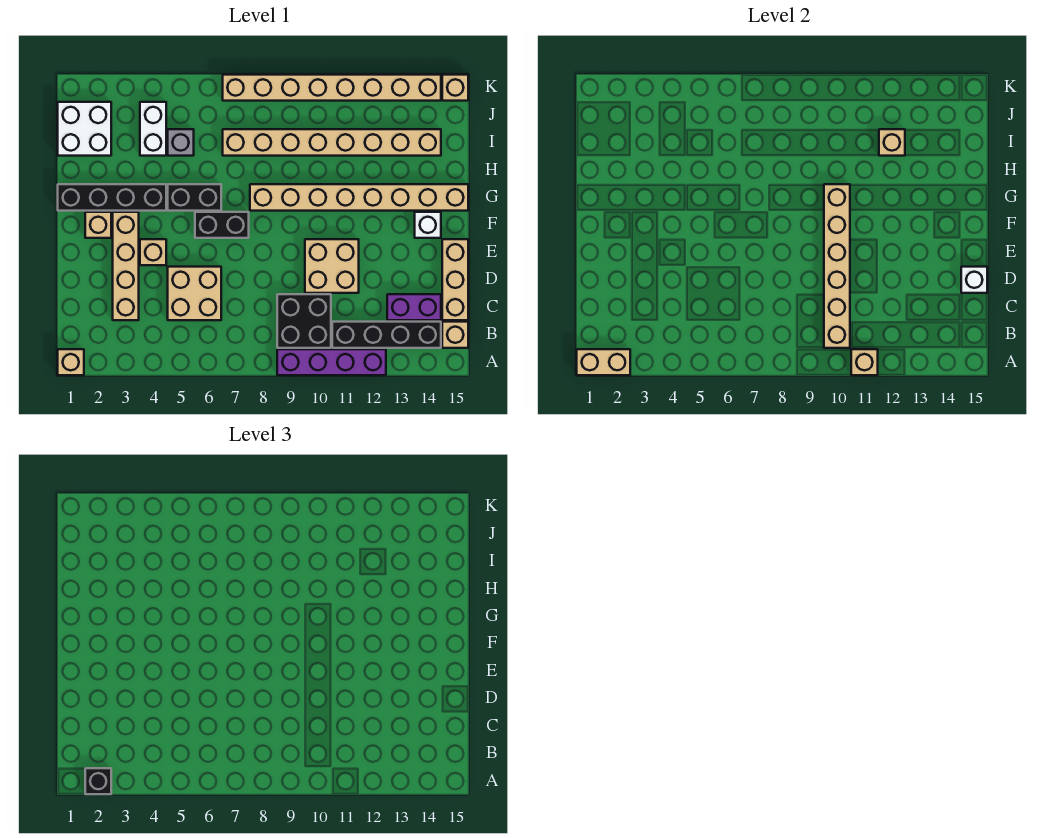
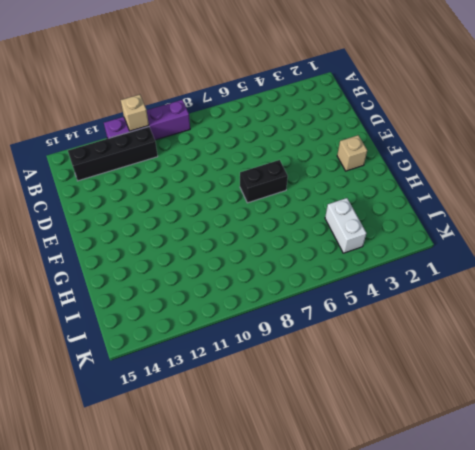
none -> tan brick A1 level 1
none -> black brick B9:C10 level 1
none -> tan brick B15 level 1

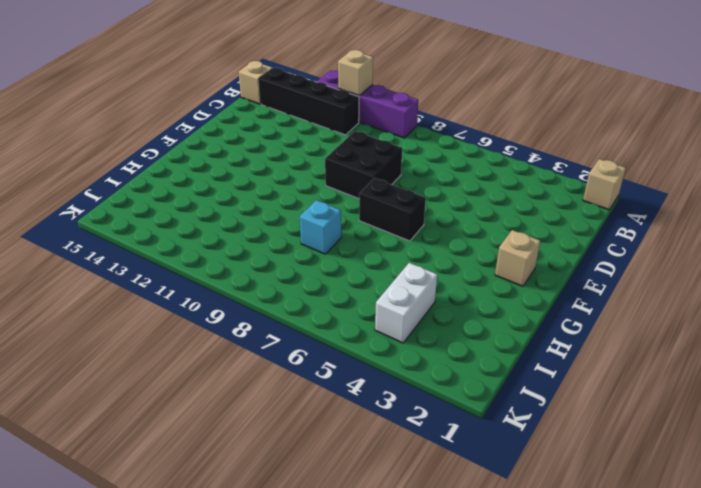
black brick D8:E9 level 1 -> black brick B9:C10 level 1
cyan brick H8 level 1 -> none
none -> tan brick C3:F3 level 1
none -> tan brick C5:D6 level 1
none -> purple brick C13:C14 level 1

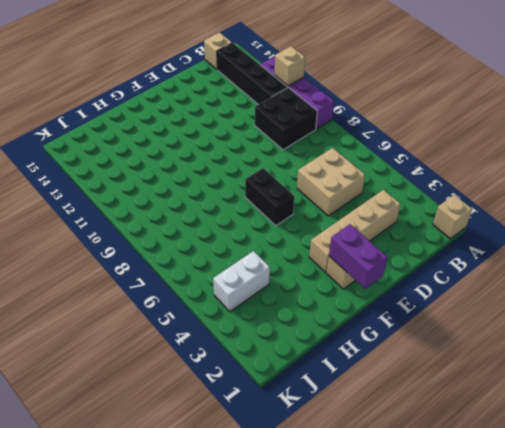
purple brick F1:F2 level 2 -> purple brick C13:C14 level 1
none -> tan brick C15:E15 level 1
none -> tan brick D10:E11 level 1
none -> tan brick E4 level 1

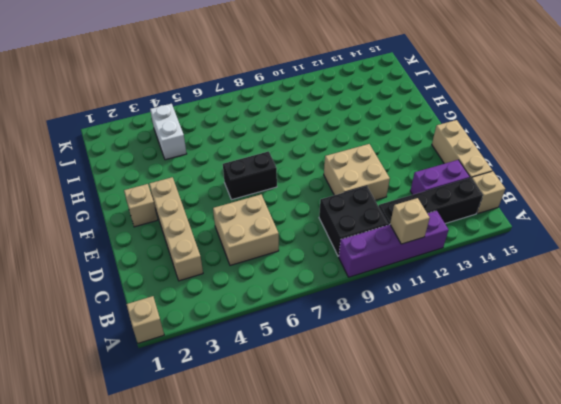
none -> tan brick E4 level 1
none -> white brick F14 level 1
none -> black brick G1:G4 level 1

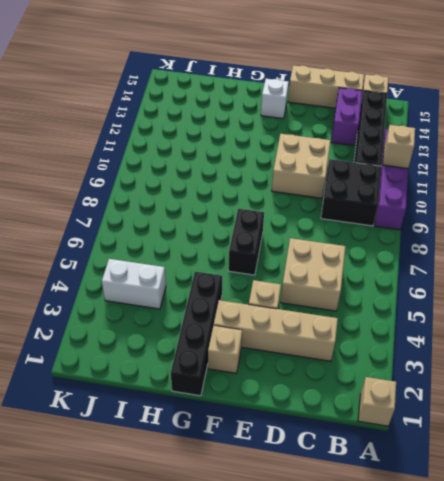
none -> black brick G5:G6 level 1
none -> tan brick G8:G15 level 1
none -> white brick I1:J2 level 1

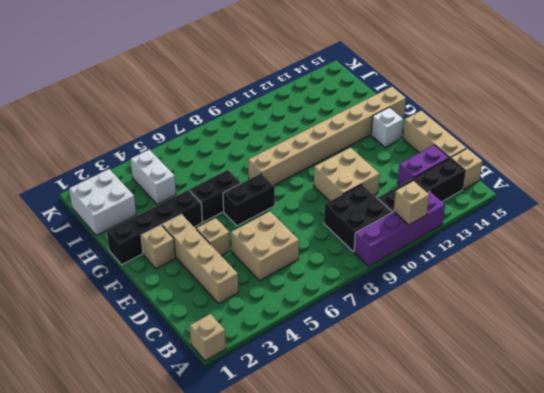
none -> grey brick I5 level 1
none -> tan brick I7:I14 level 1
none -> tan brick K7:K14 level 1

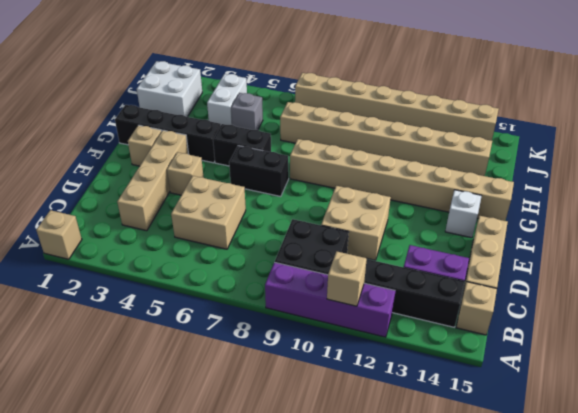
none -> tan brick K15 level 1
none -> tan brick A1:A2 level 2
none -> tan brick B10:G10 level 2

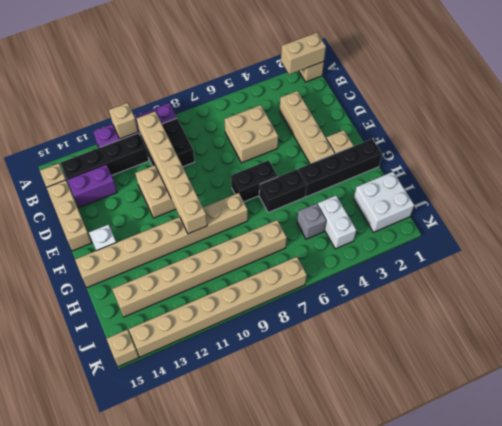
none -> tan brick E4 level 1
none -> white brick D15 level 2
none -> tan brick I12 level 2

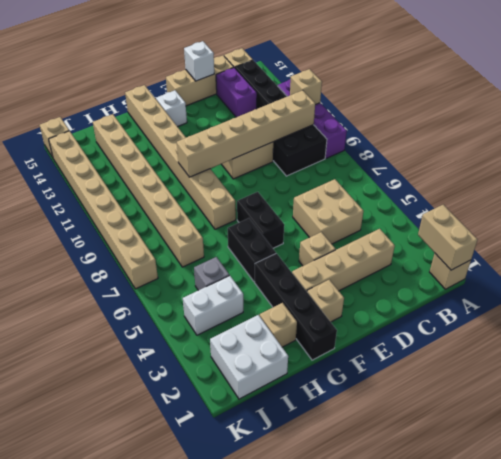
tan brick H2 level 1 -> tan brick I12 level 2
none -> black brick A2 level 3

